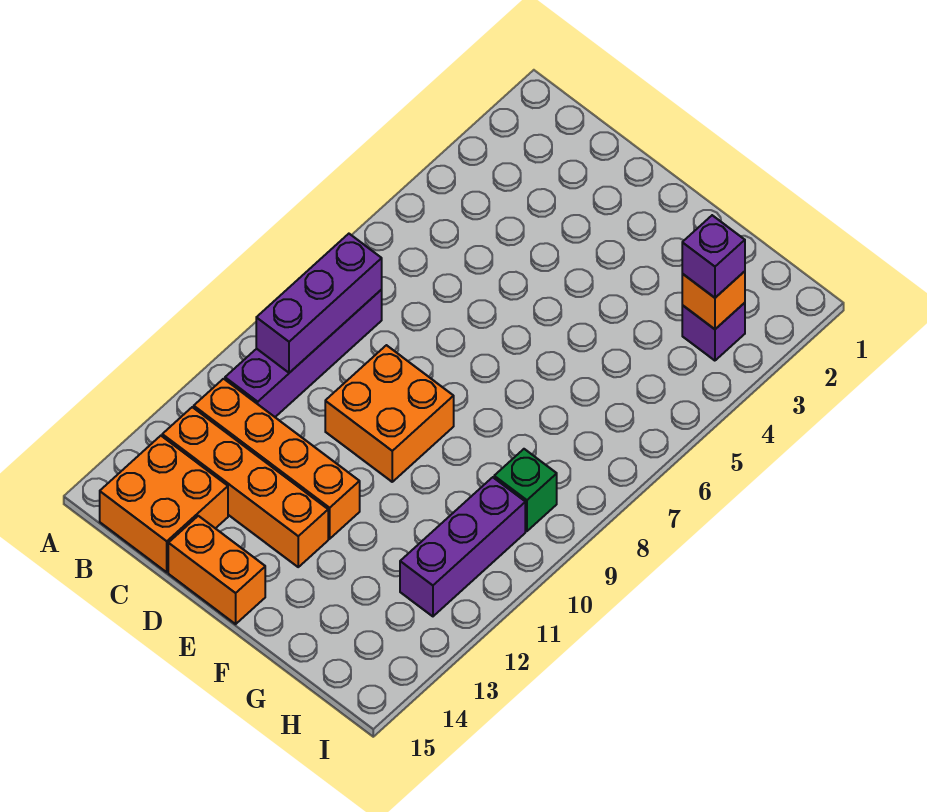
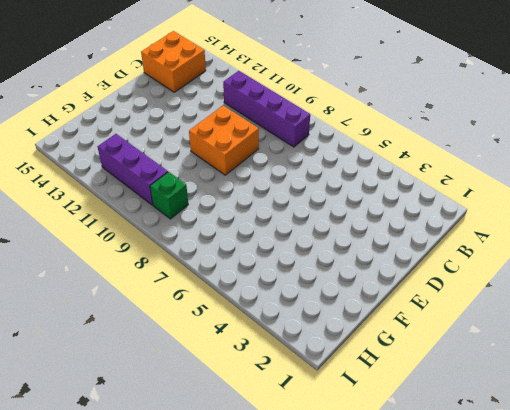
none -> orange brick B12:E12 level 1
none -> orange brick B13:E13 level 1
none -> orange brick D15:E15 level 1

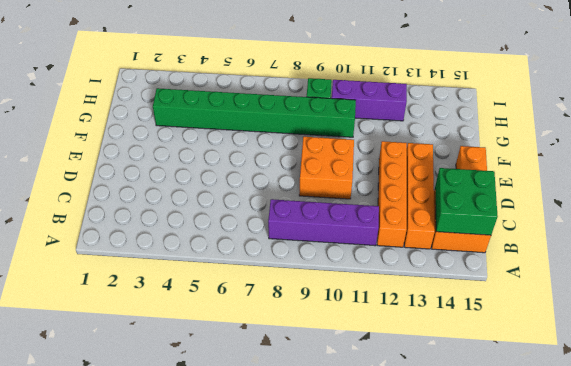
green brick B14:C15 level 2 -> none
green brick G3:G10 level 1 -> none
none -> purple brick H3 level 1
none -> purple brick B8:B10 level 2
none -> orange brick H3 level 2

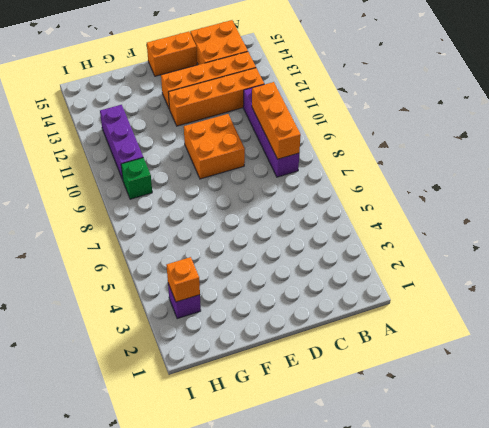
orange brick B8:B10 level 2 -> purple brick B8:B10 level 2
none -> purple brick H3 level 3

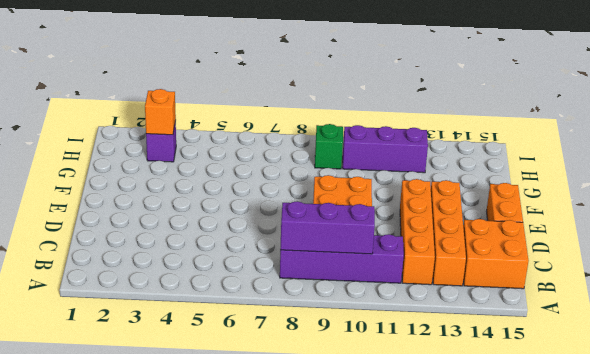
none -> purple brick H3 level 3

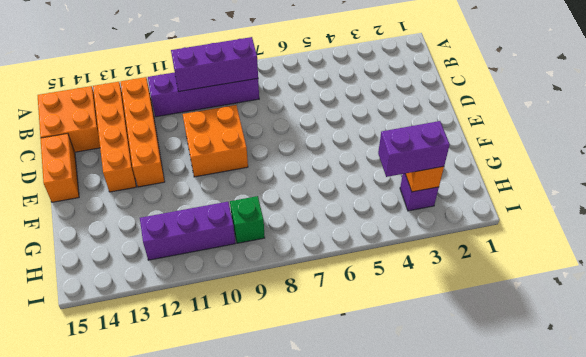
purple brick H3:H4 level 3 -> purple brick H3 level 3

